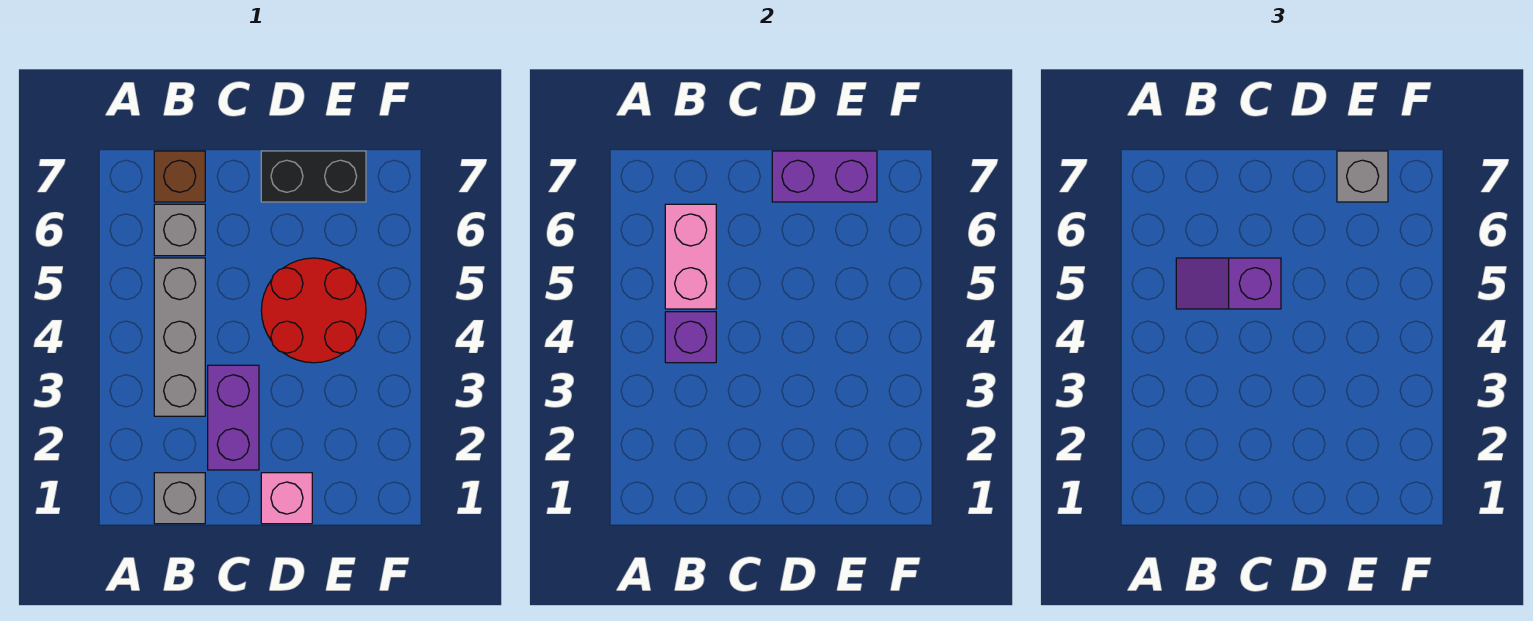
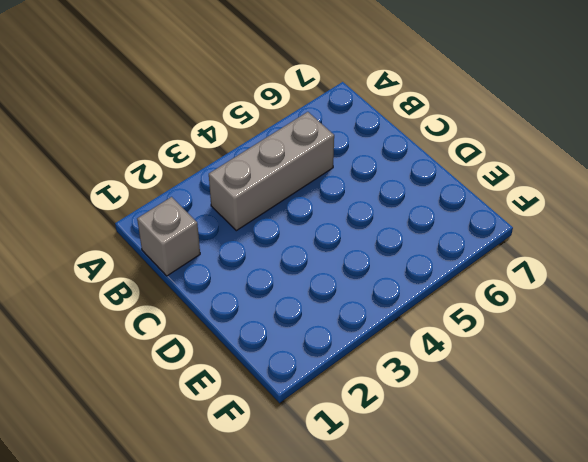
none -> grey brick B6 level 1
none -> brown brick B7 level 1
none -> purple brick C2:C3 level 1

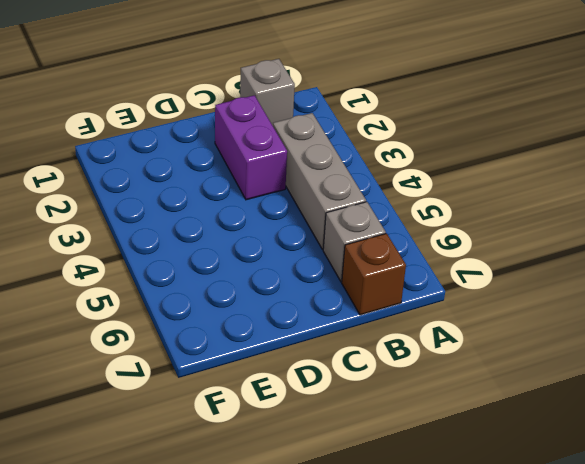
none -> pink brick D1 level 1
none -> red round brick D4:E5 level 1
none -> black brick D7:E7 level 1

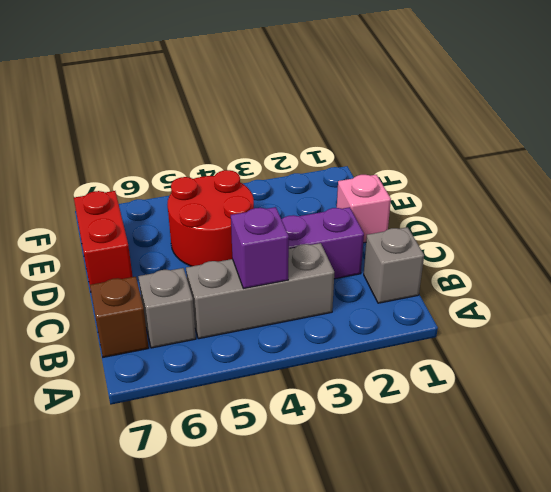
red brick D7:E7 level 1 -> black brick D7:E7 level 1
none -> pink brick B5:B6 level 2
none -> purple brick D7:E7 level 2
none -> purple slope B5:C5 level 3 top C

